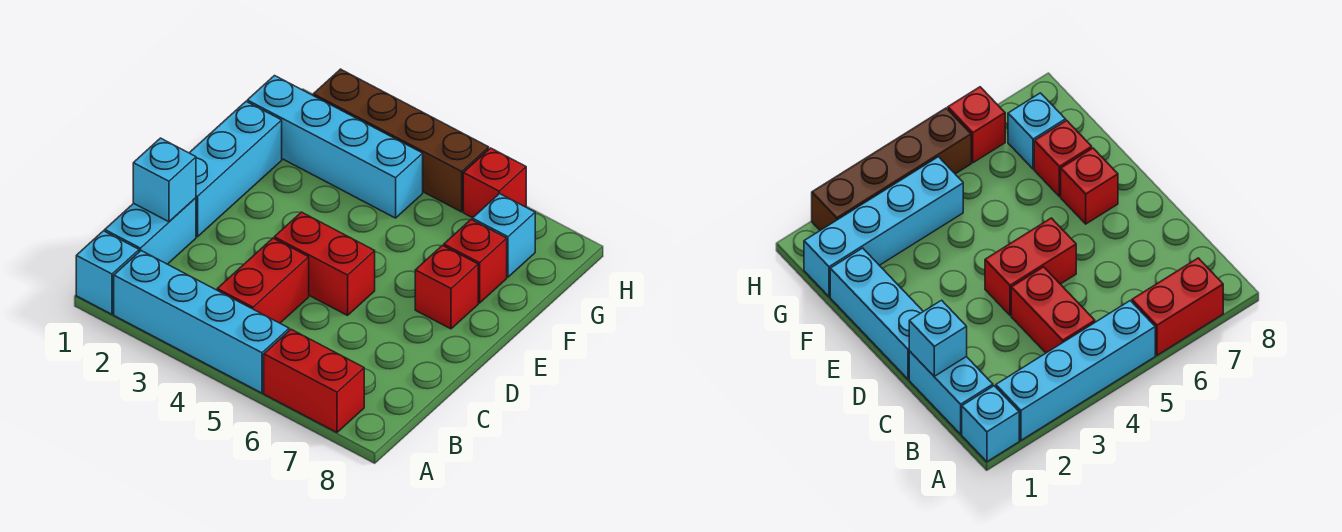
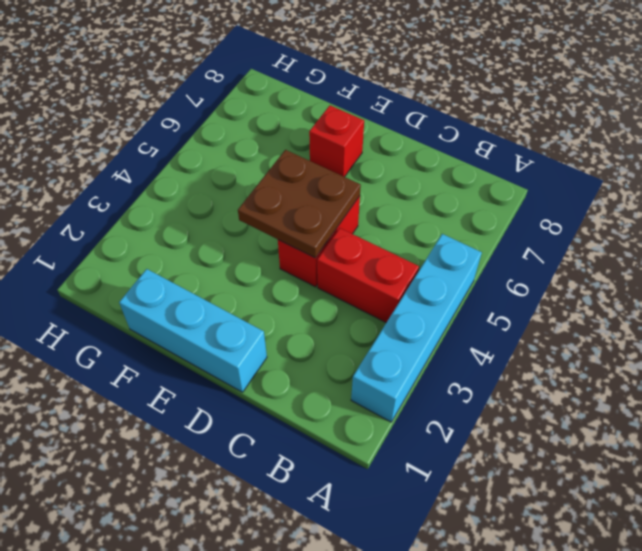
brown plate D4:E5 level 2 -> none
none -> cyan brick A1 level 1
none -> red brick A6:A7 level 1
none -> cyan brick B1:C1 level 1

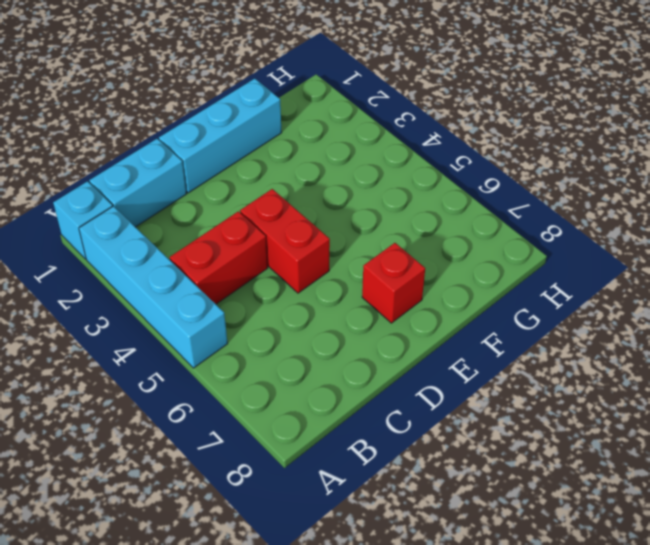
none -> red brick A6:A7 level 1
none -> red brick F7 level 1
none -> cyan brick G1:G4 level 1

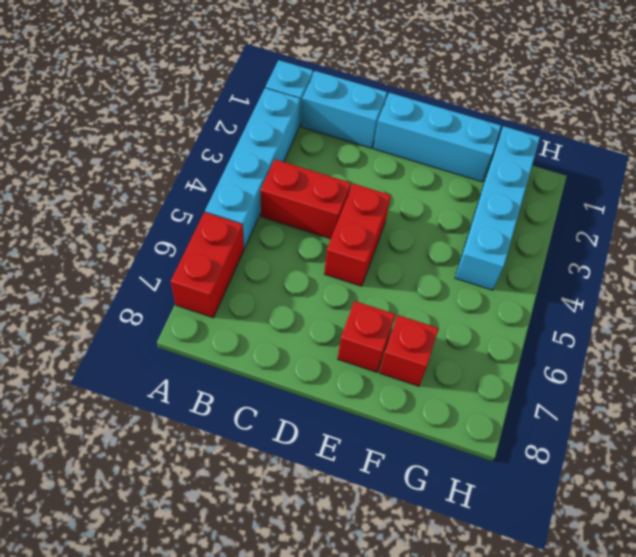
none -> cyan brick G7 level 1
none -> brown brick H2:H5 level 1
none -> red brick H6 level 1

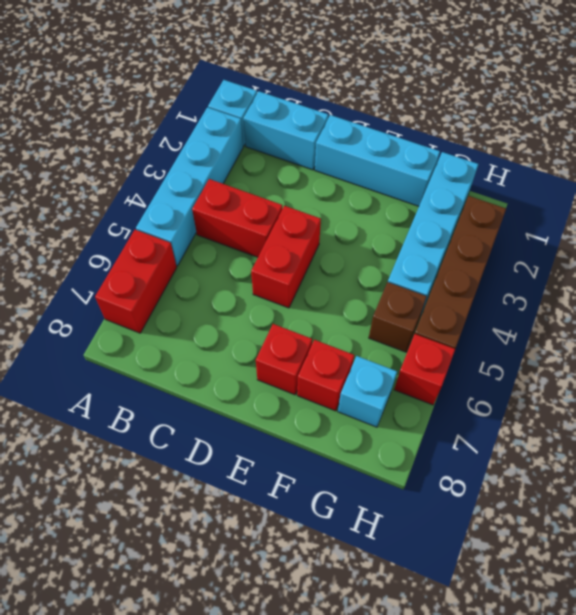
brown brick G5 level 1 -> none
none -> cyan brick C1 level 2

